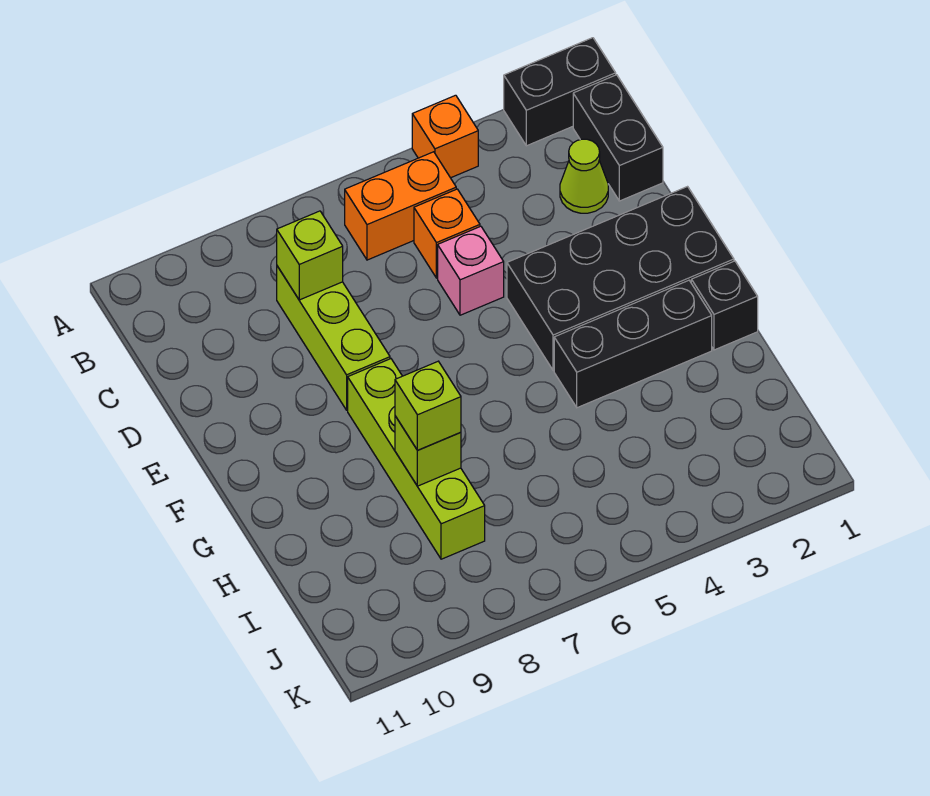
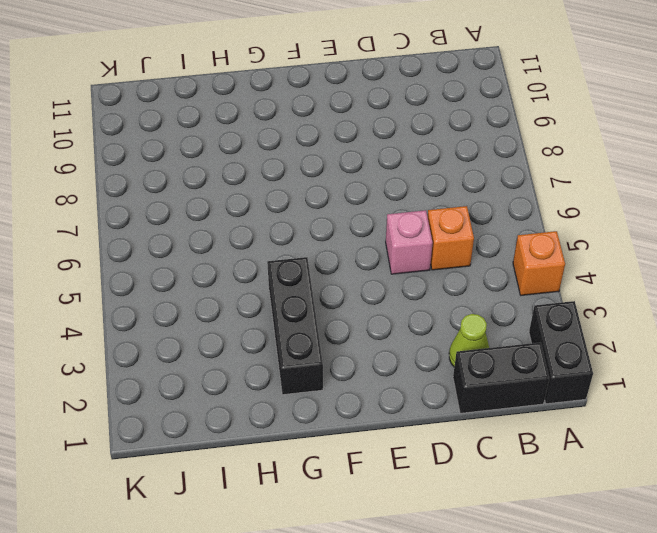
none -> orange brick B5:B6 level 1
none -> lime brick C8:E8 level 1
none -> black brick E1:F4 level 1

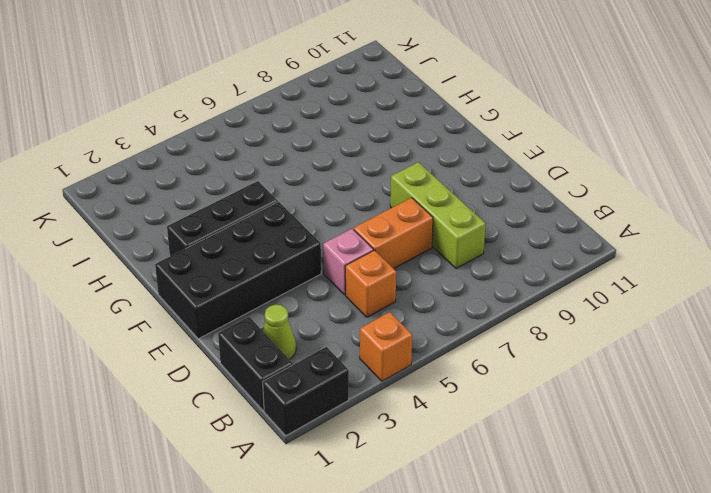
orange brick D6:D7 level 1 -> orange brick B5:B6 level 1
none -> lime brick F8:I8 level 1
none -> black brick G1 level 1
none -> lime brick C8 level 2

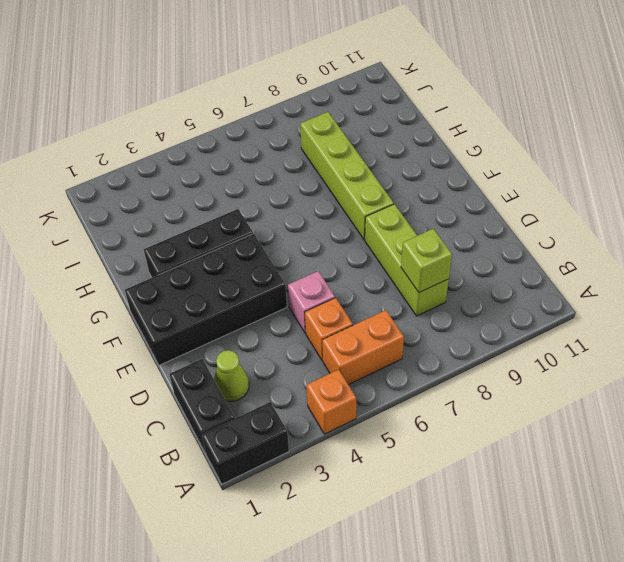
none -> black brick G1 level 1
none -> lime brick H8 level 2
none -> lime brick H8 level 3

